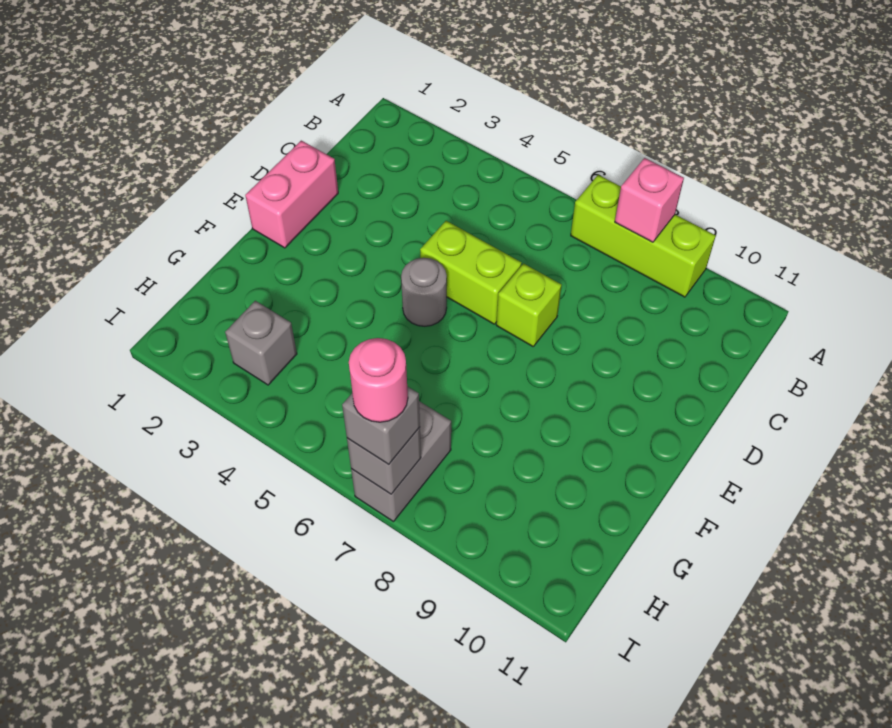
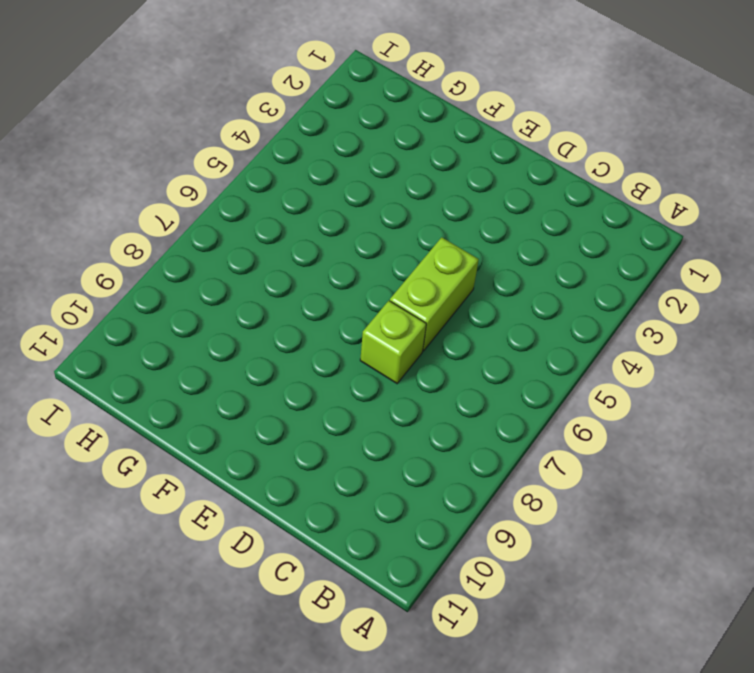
none -> lime brick A7:A9 level 1
none -> pink brick D1:E1 level 1

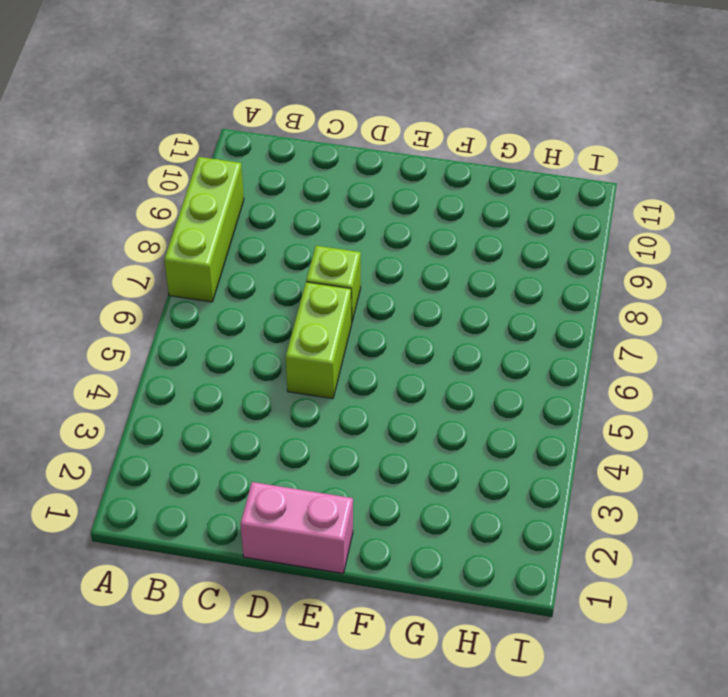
none -> grey round brick E5 level 1
none -> grey brick H3 level 1

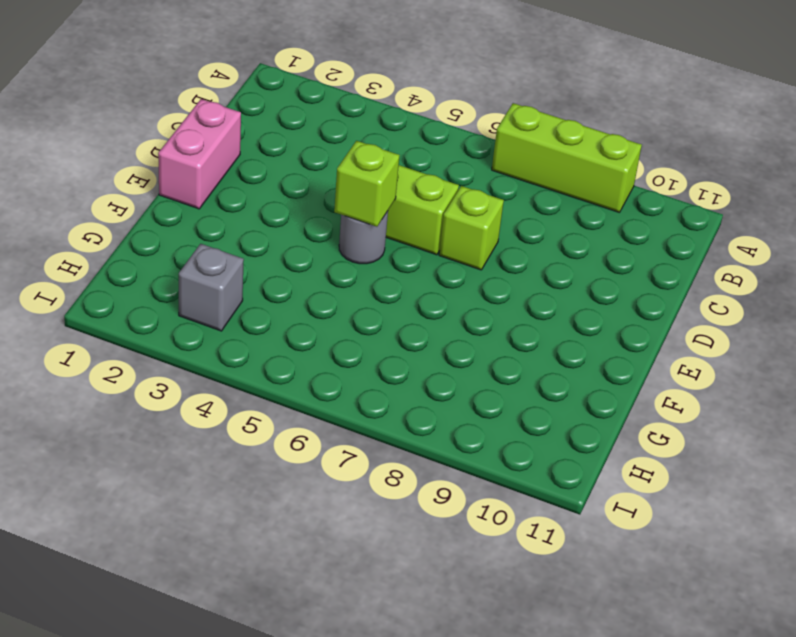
lime brick E5 level 2 -> none
none -> grey brick H7:I7 level 1
none -> pink brick A8 level 2

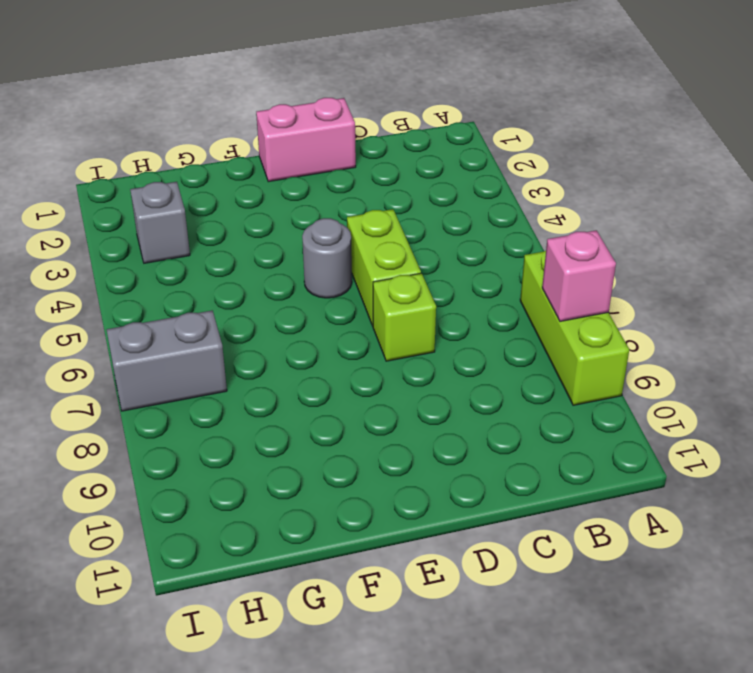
none -> grey brick I7 level 2
none -> grey brick I7 level 3

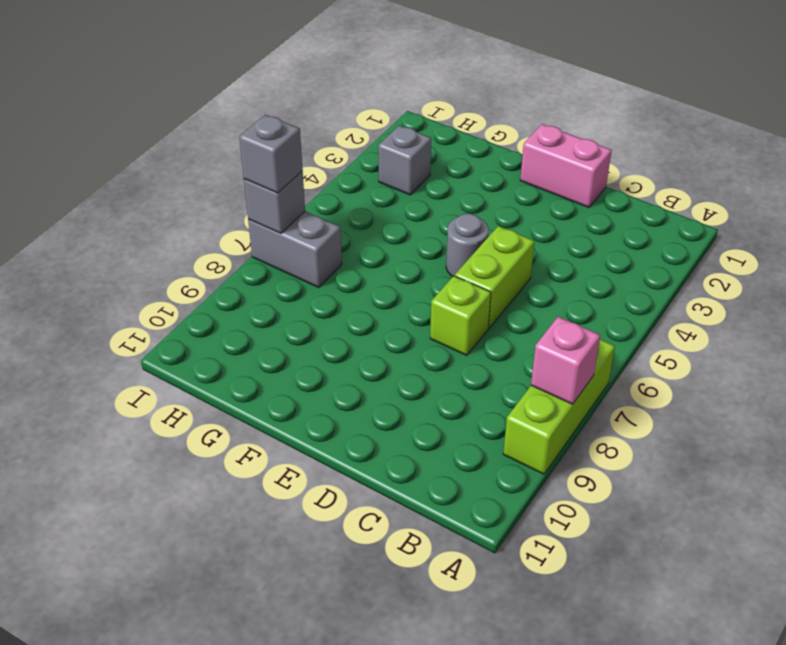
none -> pink round brick I7 level 4

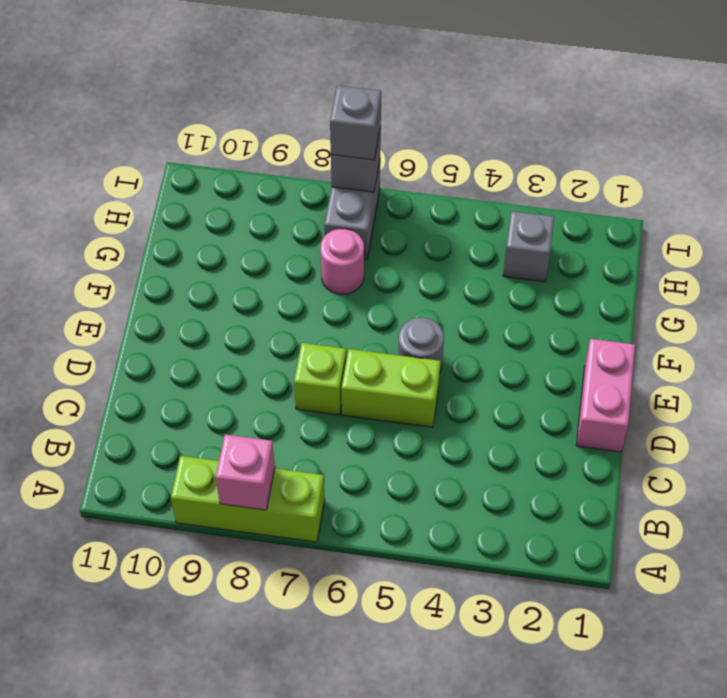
pink round brick G7 level 1 -> pink round brick I7 level 4

